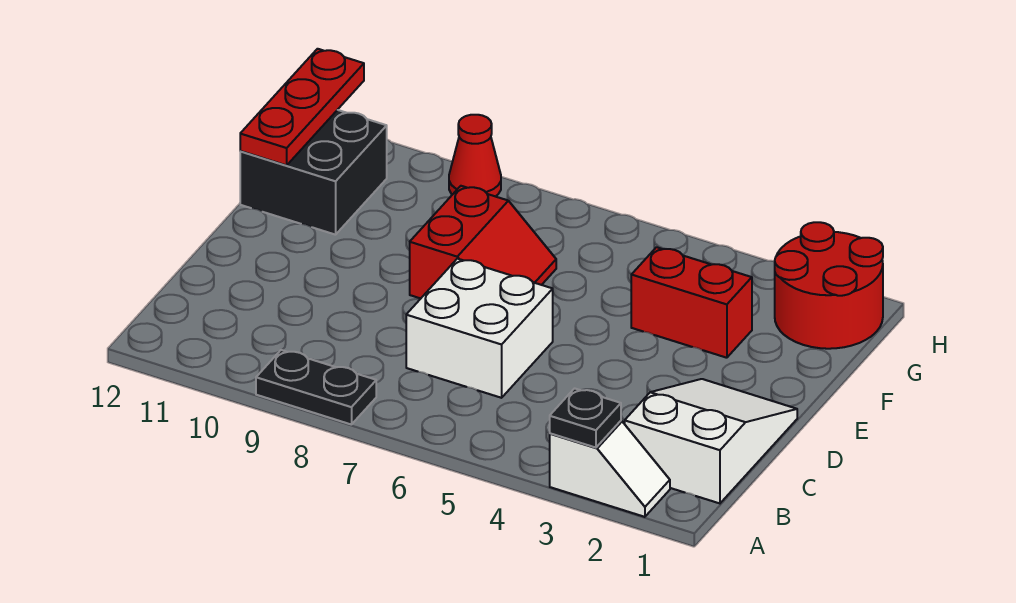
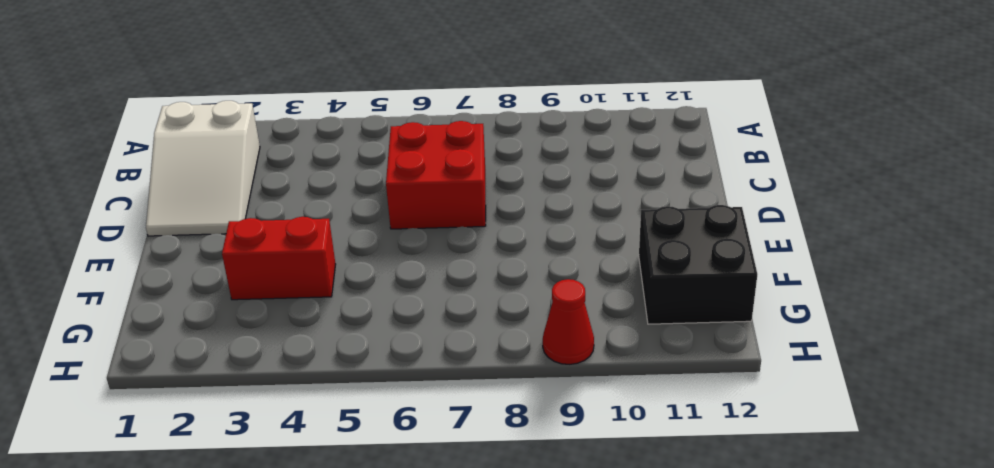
red brick C6:D7 level 1 -> white brick C6:D7 level 1
none -> white slope A2:A3 level 1 top 3
none -> black plate A8:A9 level 1

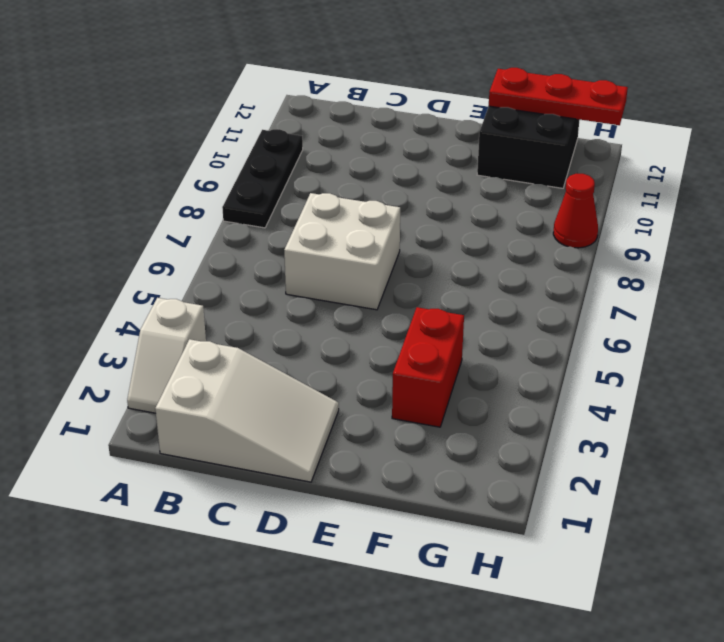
black plate A8:A10 level 1 -> black plate A8:A9 level 1
none -> red slope E7:F8 level 1 top 8
none -> red round brick G1:H2 level 1

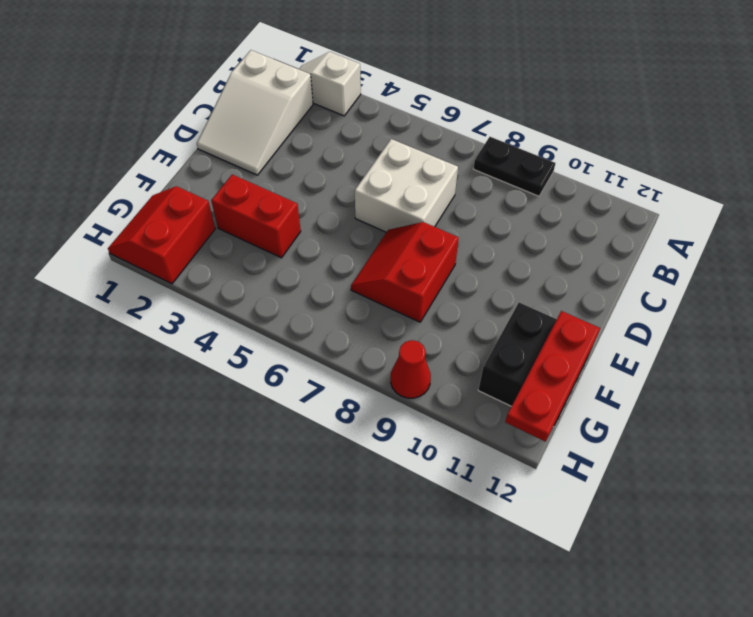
red slope G1:H2 level 1 top 2 -> red round brick G1:H2 level 1
none -> black plate A3 level 2

